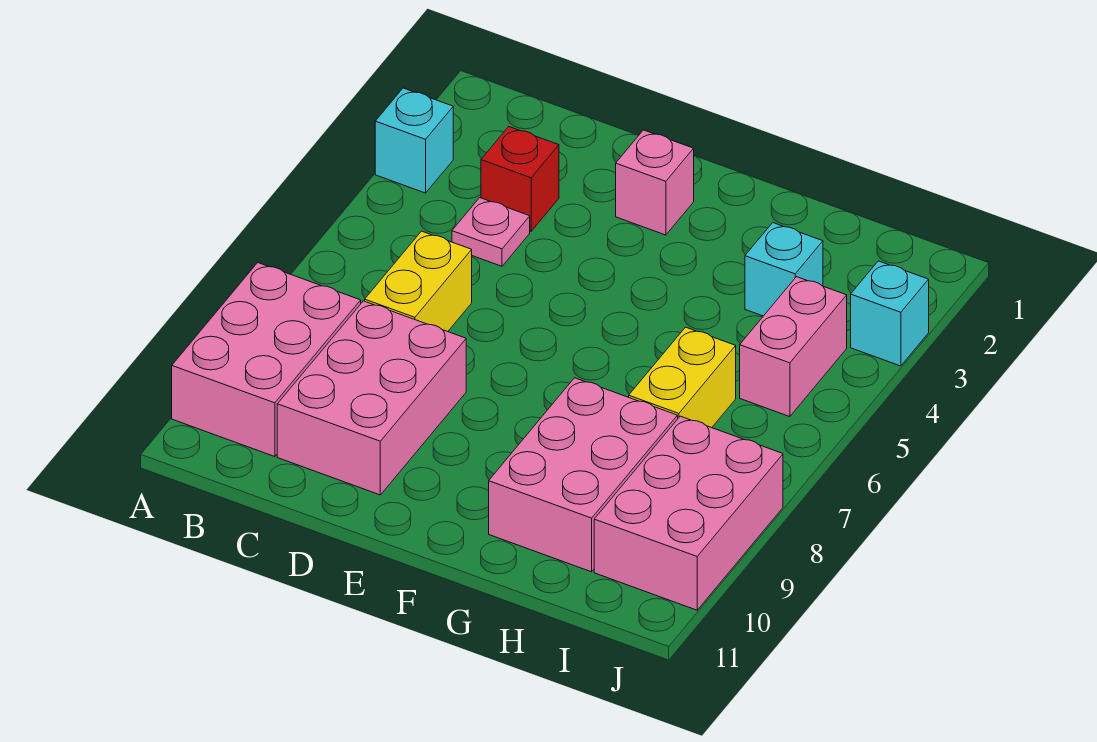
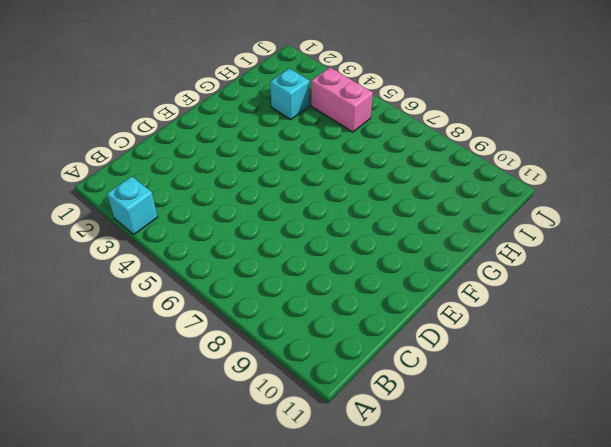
none -> pink brick A8:B10 level 1
none -> red brick C3 level 1
none -> pink plate C4 level 1

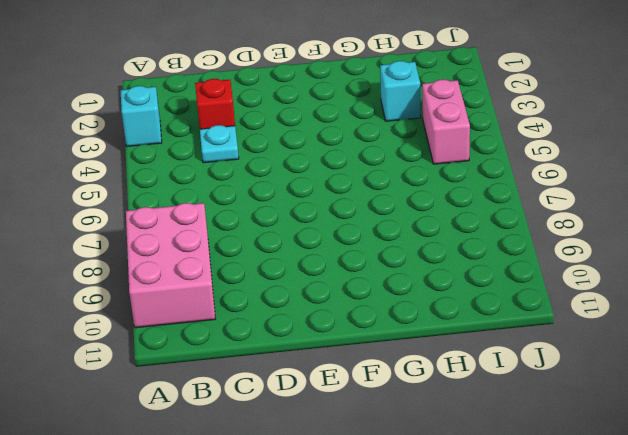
cyan plate C4 level 1 -> pink plate C4 level 1
none -> yellow brick C6:C7 level 1
none -> pink brick C8:D10 level 1
none -> pink brick E2 level 1

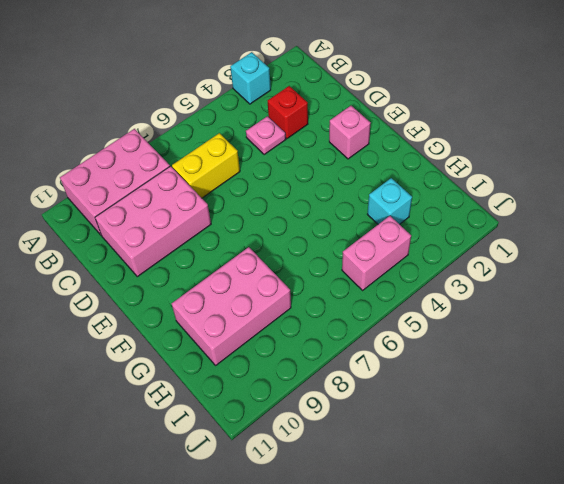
none -> yellow brick H6:H7 level 1
none -> pink brick I8:J10 level 1
none -> cyan brick J3 level 1

